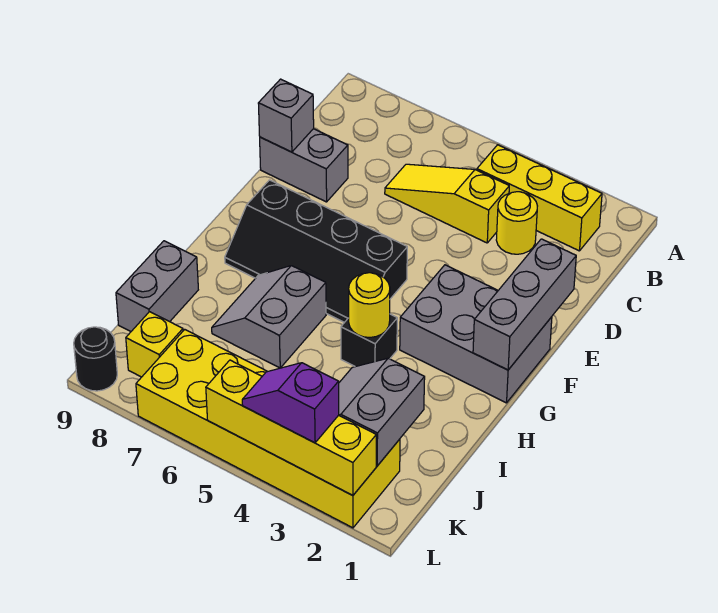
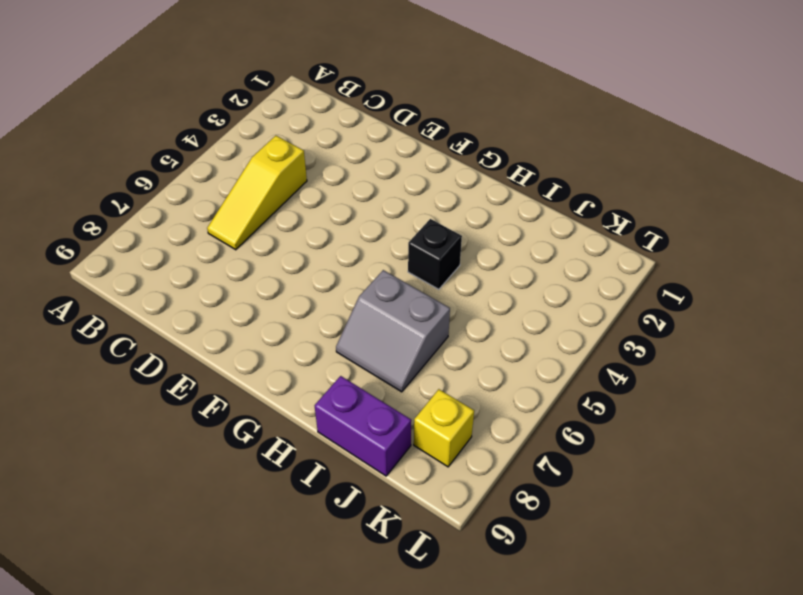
purple brick I9:J9 level 1 -> grey brick I9:J9 level 1
none -> yellow brick B2:B4 level 1
none -> yellow round brick C3 level 1
none -> grey brick D8:D9 level 1

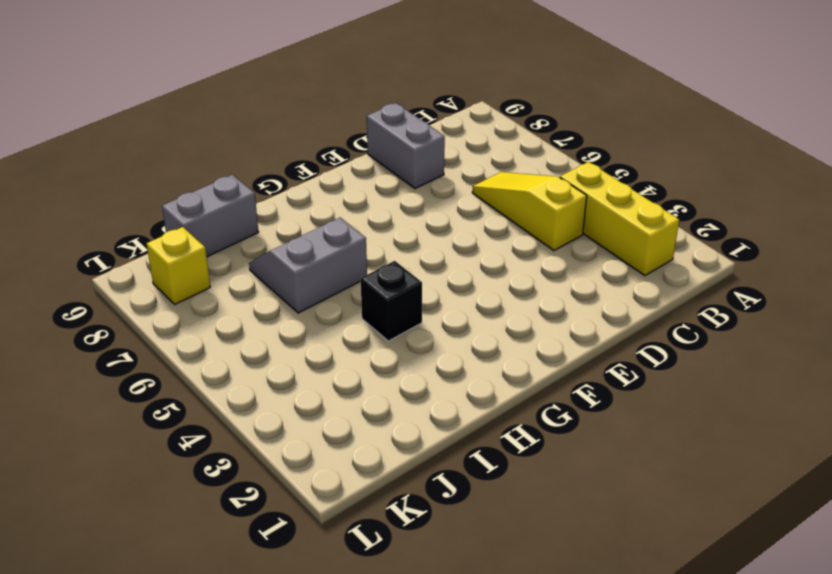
none -> yellow round brick C3 level 1
none -> grey brick F1:G3 level 1
none -> black slope F5:G8 level 1 top F

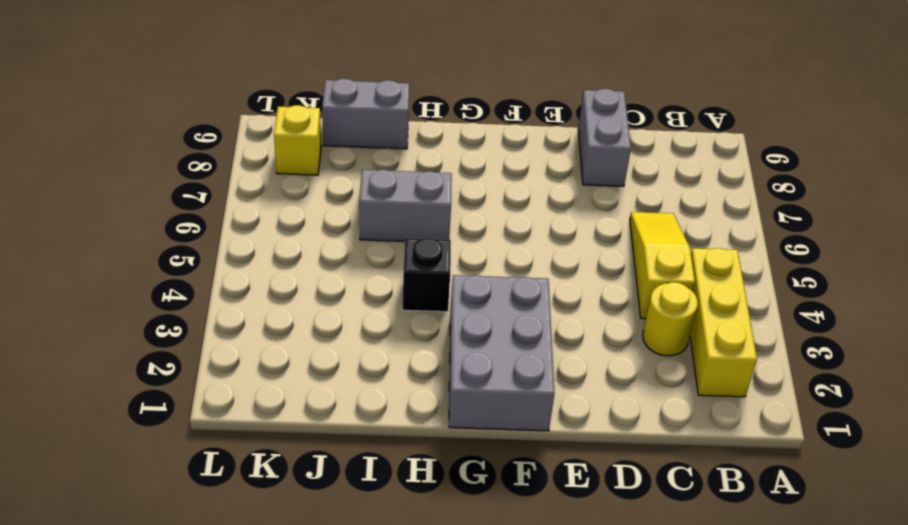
none -> black slope F5:G8 level 1 top F
none -> yellow brick K2:L7 level 1
none -> black round brick L9 level 1

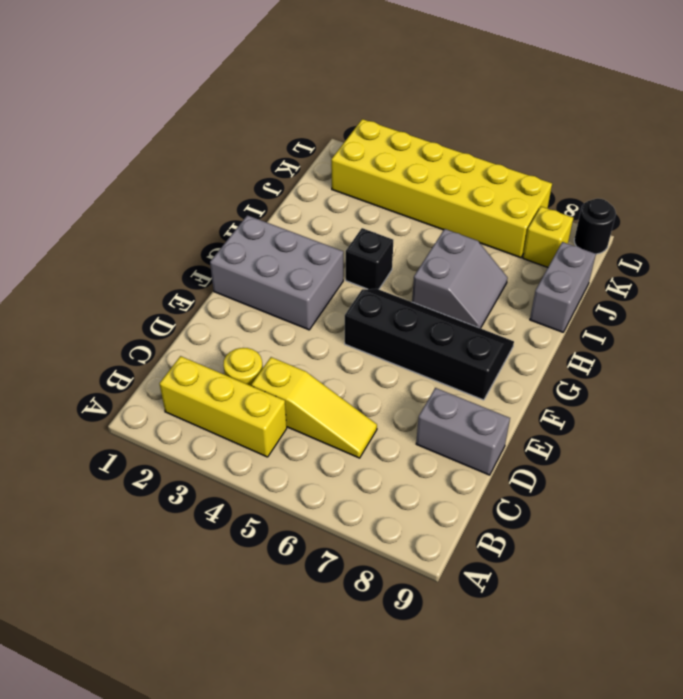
none -> grey brick D9 level 2
none -> grey brick E1:G1 level 2
none -> yellow round brick H4 level 2

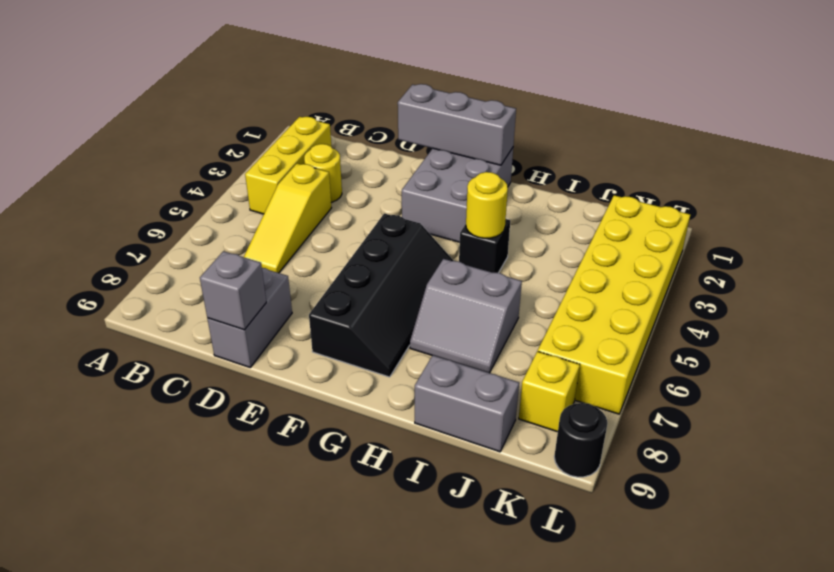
none -> grey slope J2:K3 level 2 top 2
none -> yellow brick L2:L5 level 2
none -> purple slope L3:L4 level 3 top 3

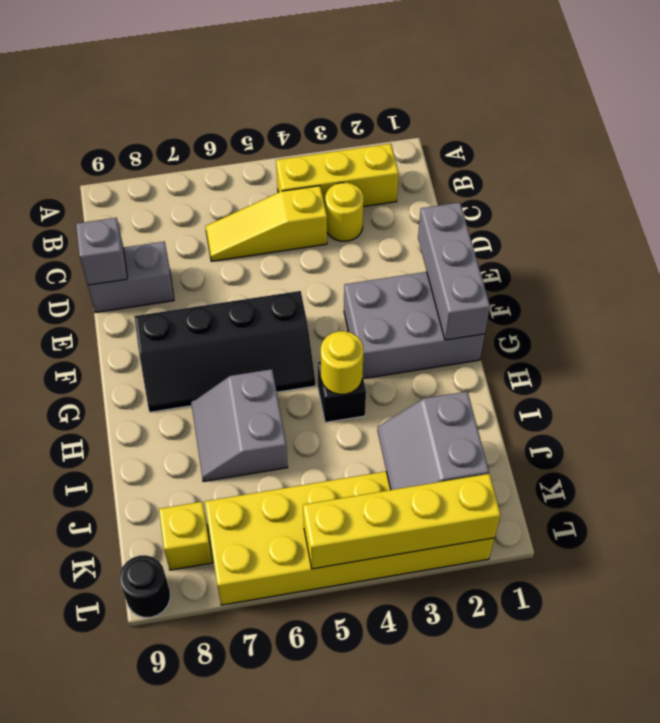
none -> grey brick I9:J9 level 1
none -> purple slope L3:L4 level 3 top 3

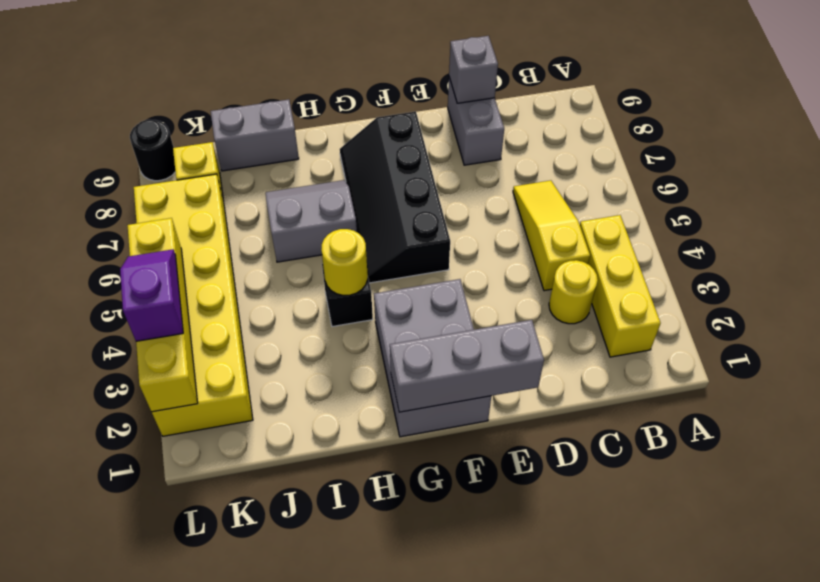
none -> grey slope J2:K3 level 2 top 2

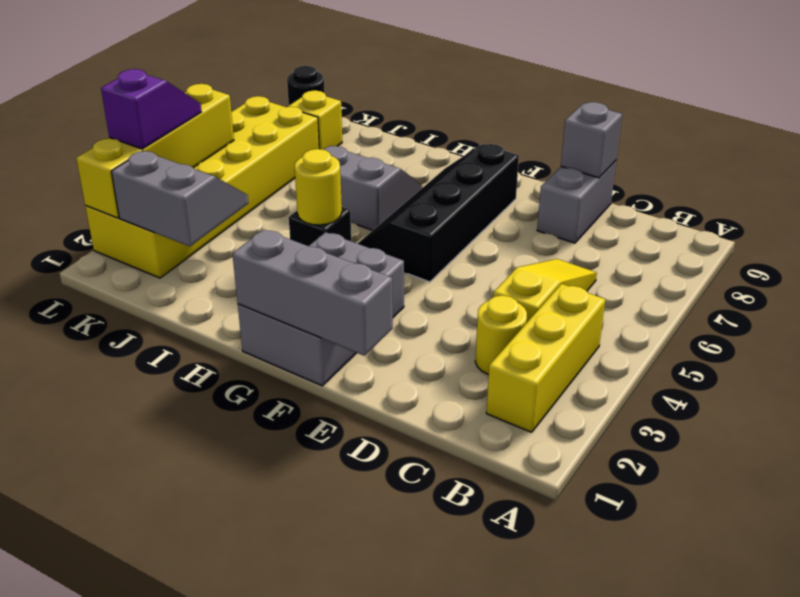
none -> grey brick I9:J9 level 1

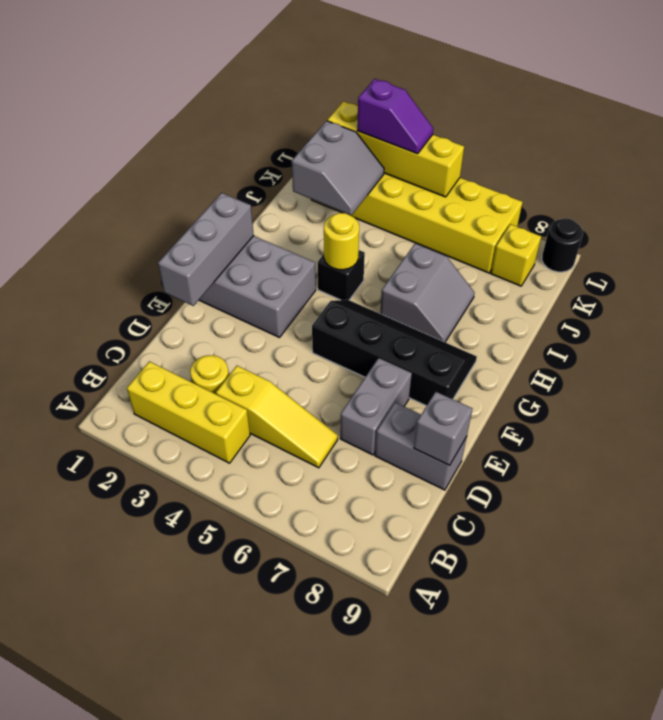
grey brick D7:E7 level 1 -> grey brick I9:J9 level 1

